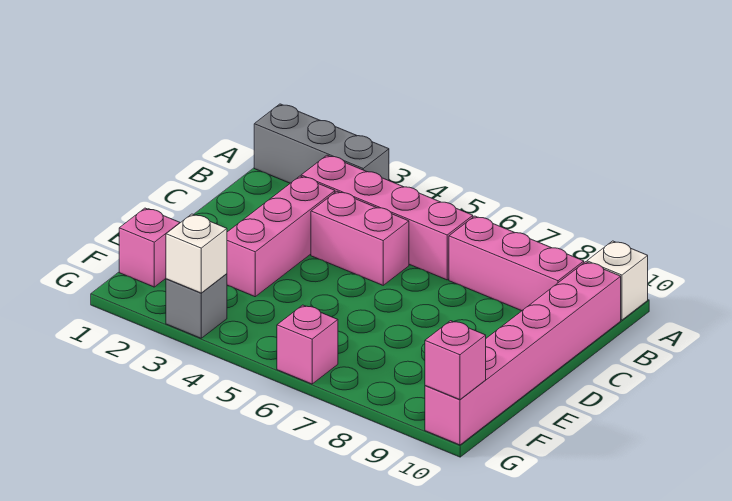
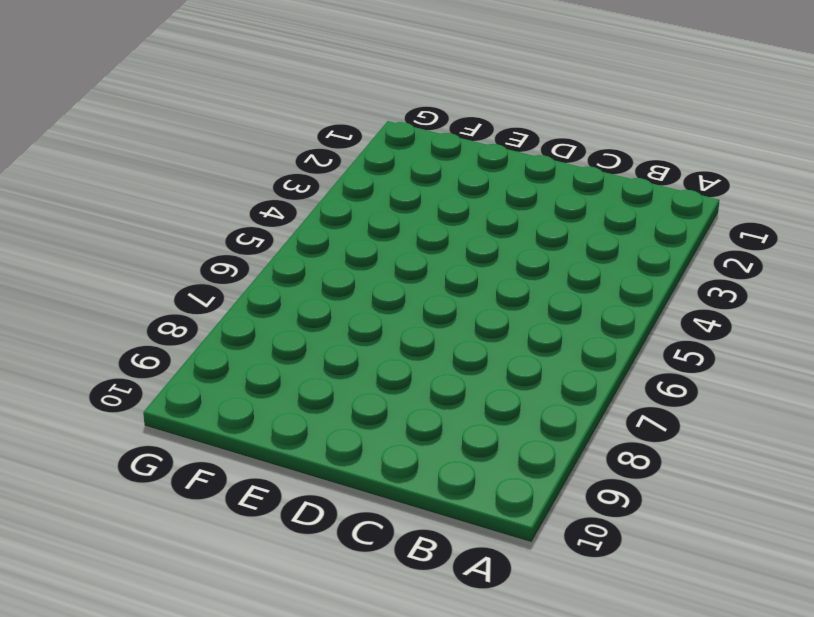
none -> grey brick A1:A3 level 1
none -> white brick A10 level 1
none -> pink brick B3:B6 level 1

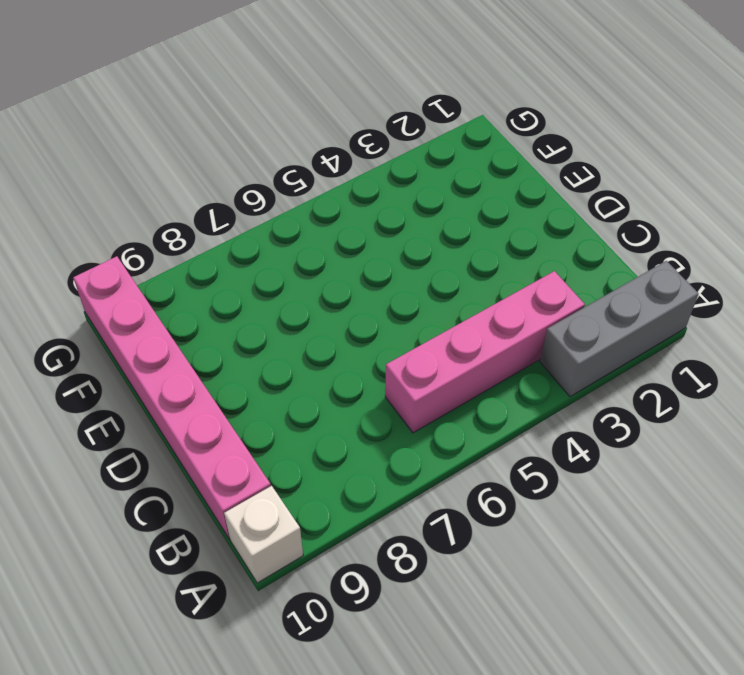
none -> pink brick B7:B9 level 1
none -> pink brick C3:E3 level 1
none -> pink brick C4:C5 level 1

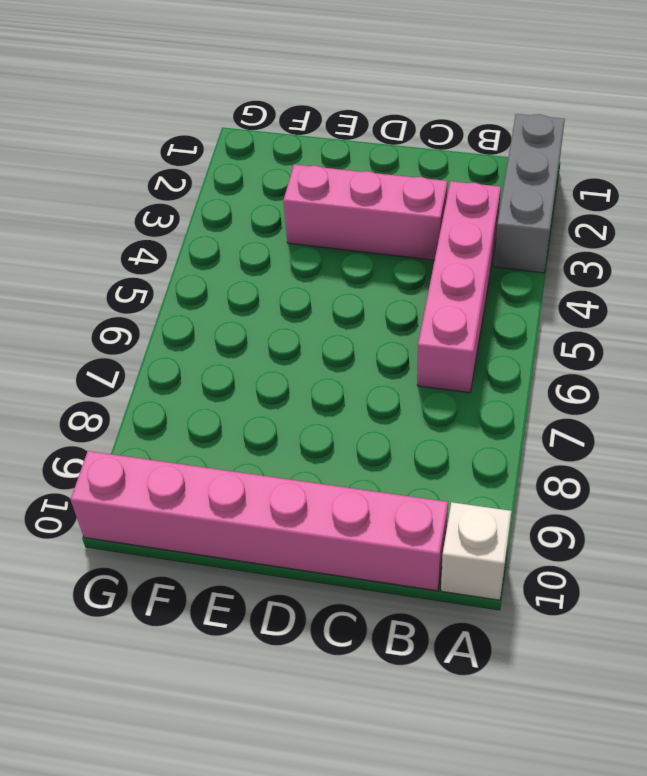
none -> pink brick B7:B9 level 1
none -> pink brick C4:C5 level 1
none -> pink brick F1 level 1

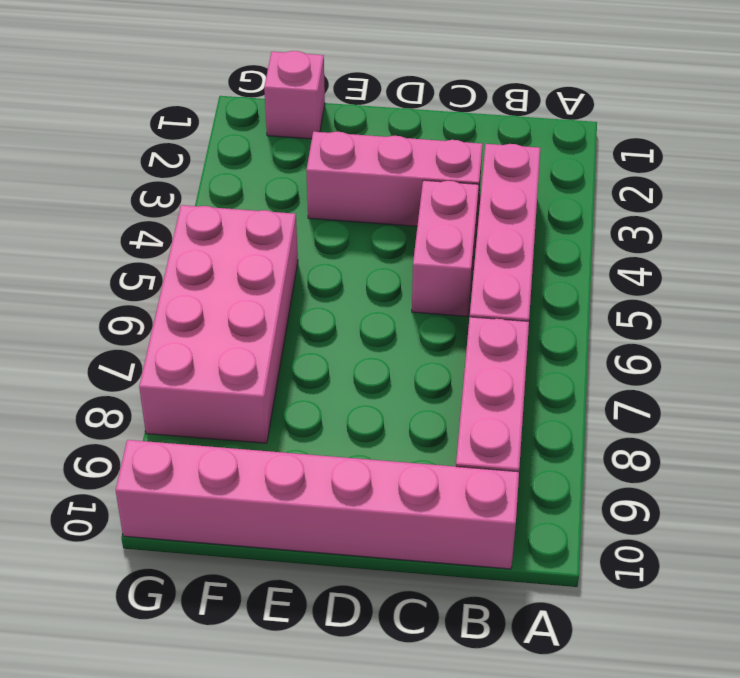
pink brick F5:G8 level 1 -> pink brick G6 level 1
none -> grey brick A1:A3 level 1
none -> white brick A10 level 1
none -> grey brick G3 level 1

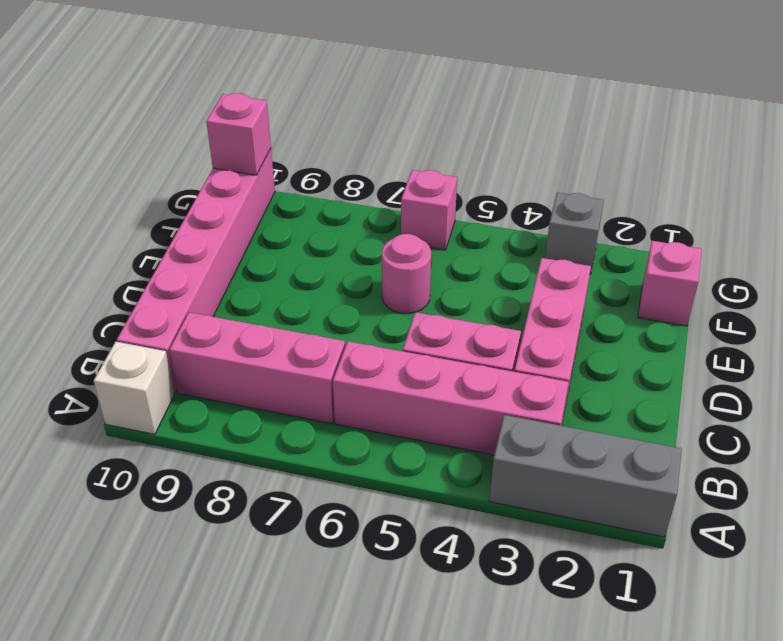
pink round brick E6 level 1 -> none
none -> white brick G3 level 2

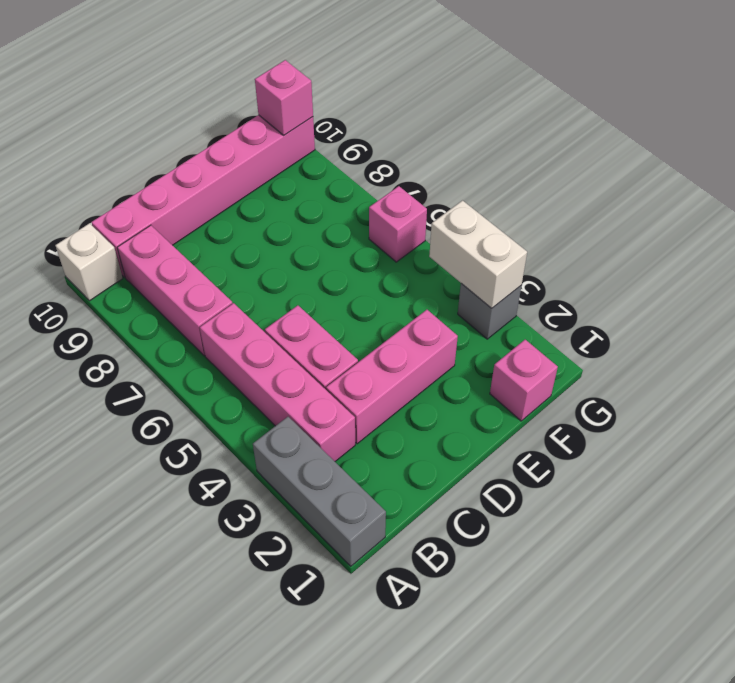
white brick G3:G4 level 2 -> white brick G3 level 2

